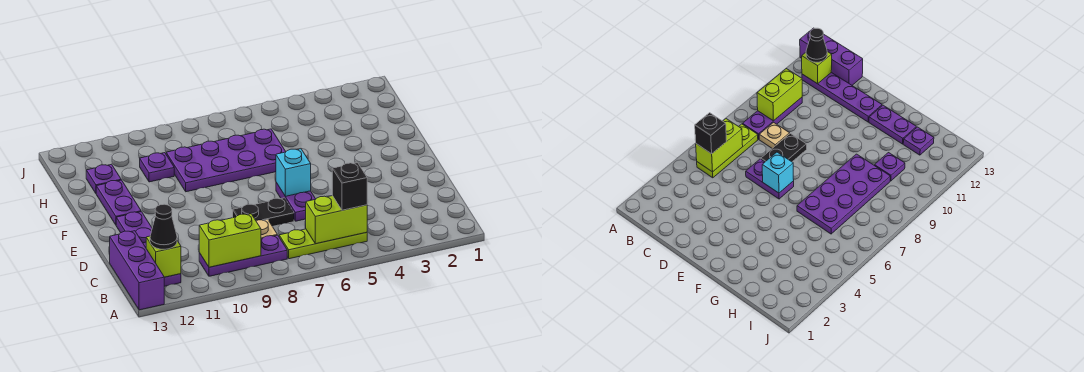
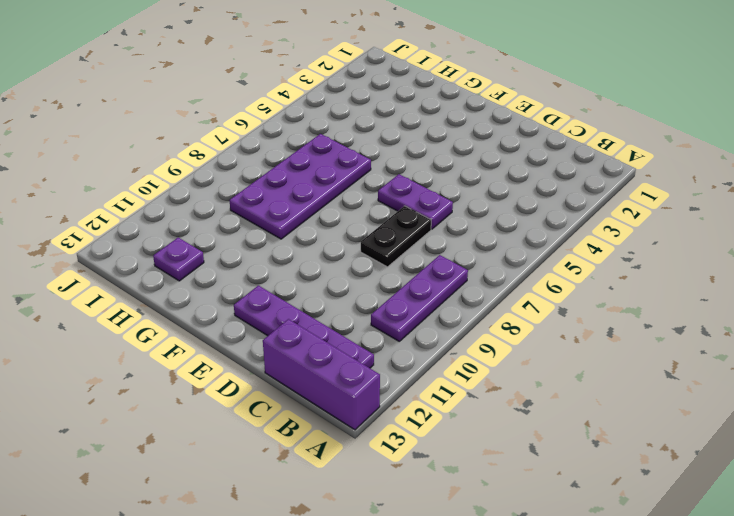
none -> lime plate B5:B7 level 1
none -> tan plate C8 level 1
none -> purple plate F12:G12 level 1

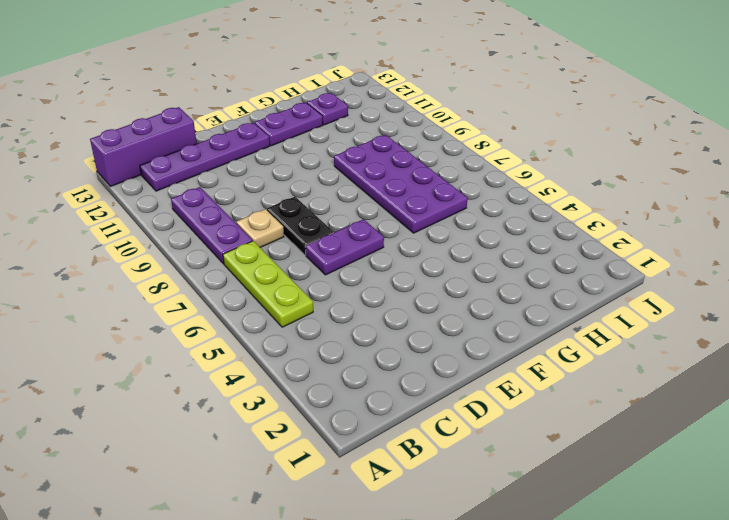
none -> purple plate H10 level 1
none -> lime brick B5:B6 level 2
none -> lime brick B9:B10 level 2

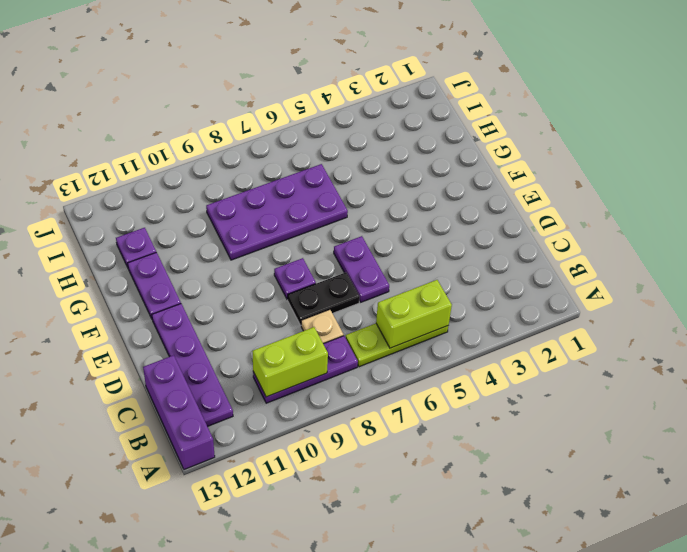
purple plate E8 level 1 -> purple plate H10 level 1
none -> lime brick B12 level 2
none -> cyan brick E6 level 2
none -> black brick B5 level 3

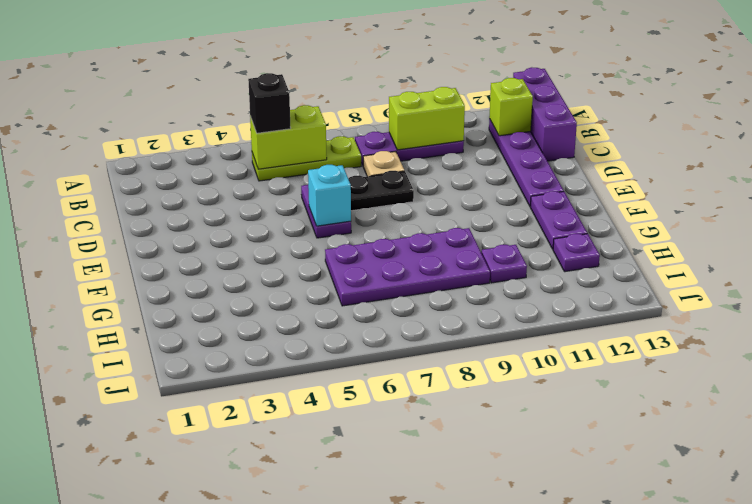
none -> black cone B12 level 3

